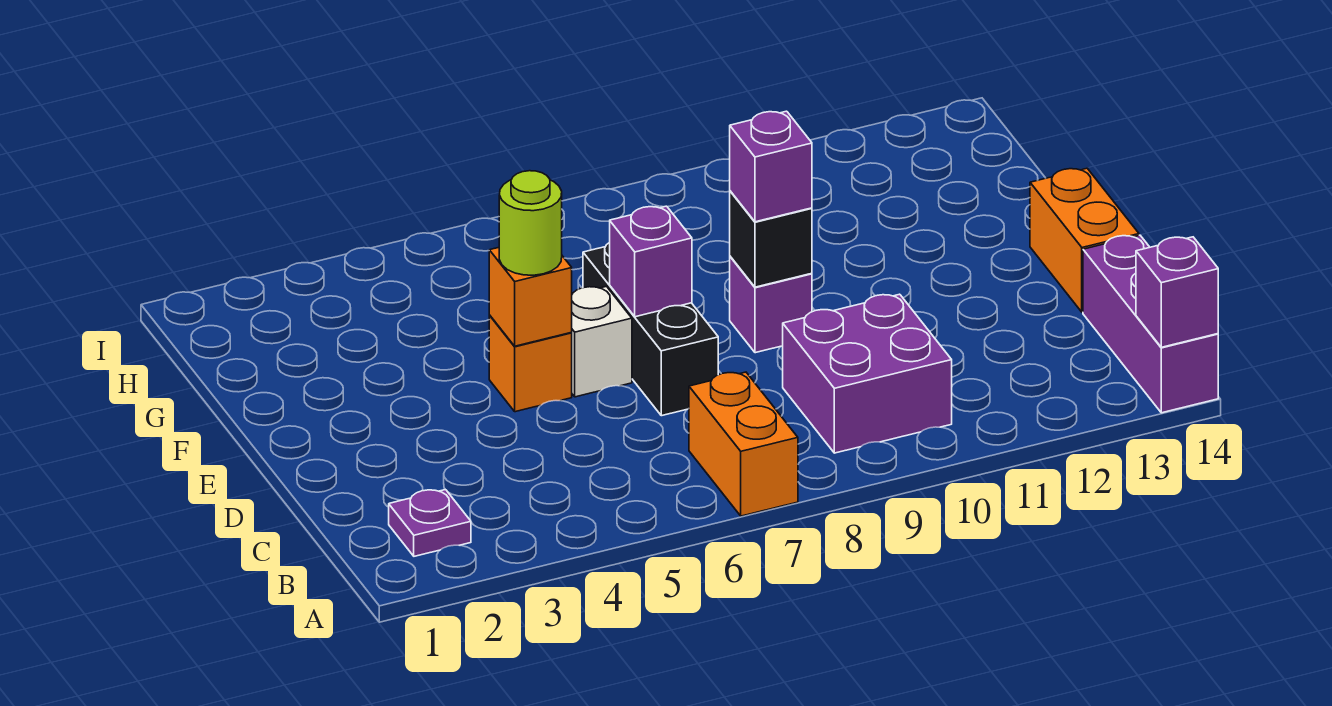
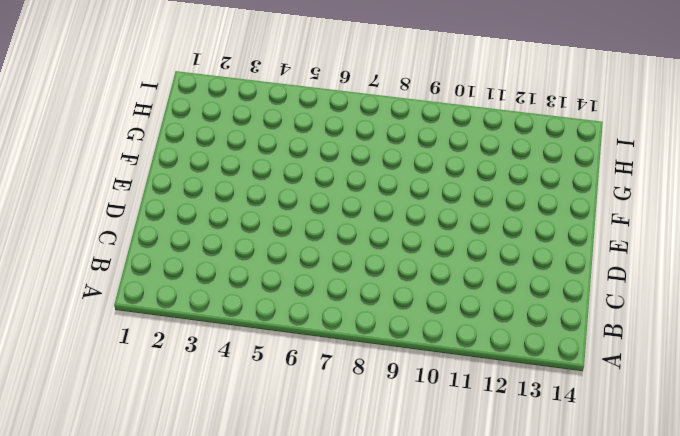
none -> orange brick A7:B7 level 1
none -> purple brick A14:C14 level 1
none -> purple plate B2 level 1

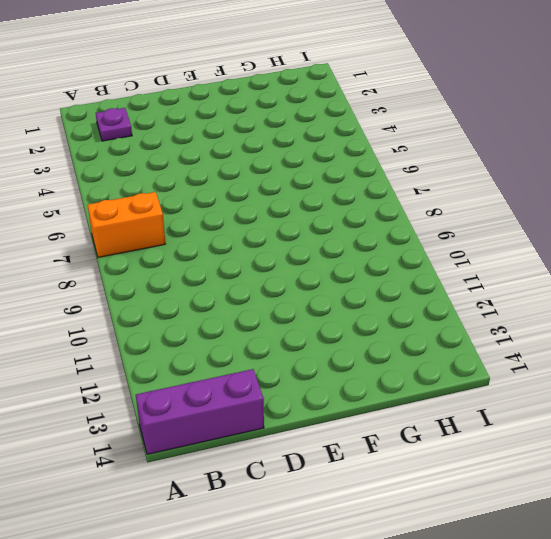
none -> purple brick B9:C10 level 1
none -> black brick D7:F7 level 1
none -> orange brick D14:E14 level 1

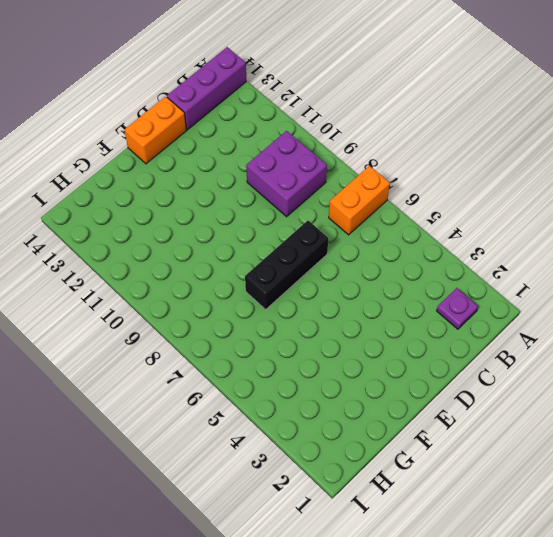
none -> orange brick E5 level 1
none -> white brick E6 level 1
none -> purple brick E9 level 1

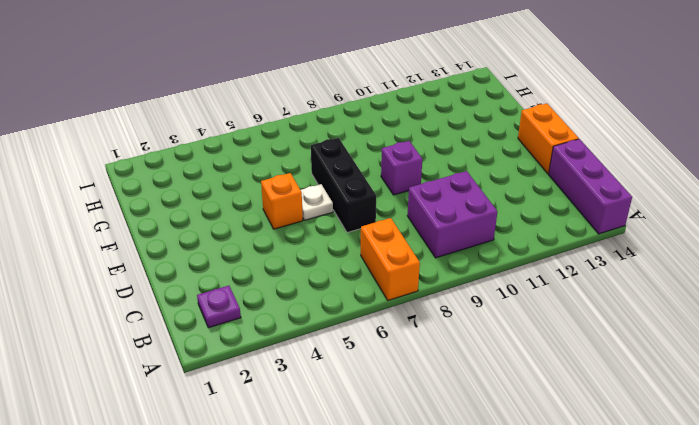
white plate E6 level 1 -> white brick E6 level 1
none -> purple brick A14 level 2
none -> orange brick E5 level 2
none -> purple brick E7 level 2

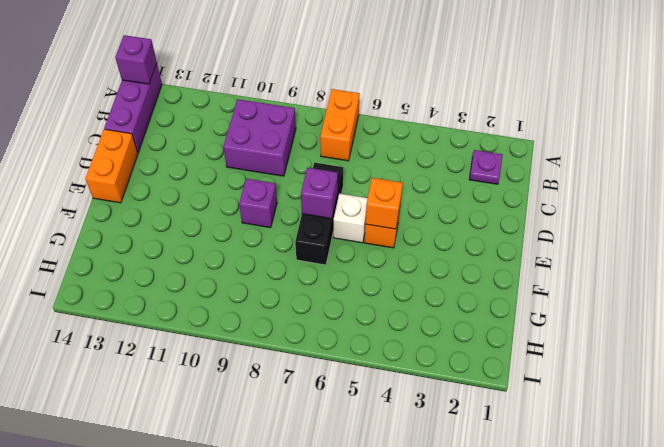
none -> black brick E9 level 2
none -> lime round brick E5 level 3
none -> purple brick E9 level 3

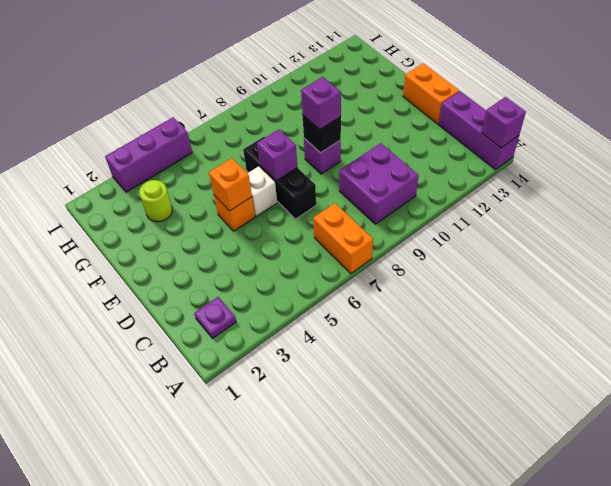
lime round brick G3 level 1 -> lime round brick E5 level 3
purple brick I3:I5 level 1 -> none

